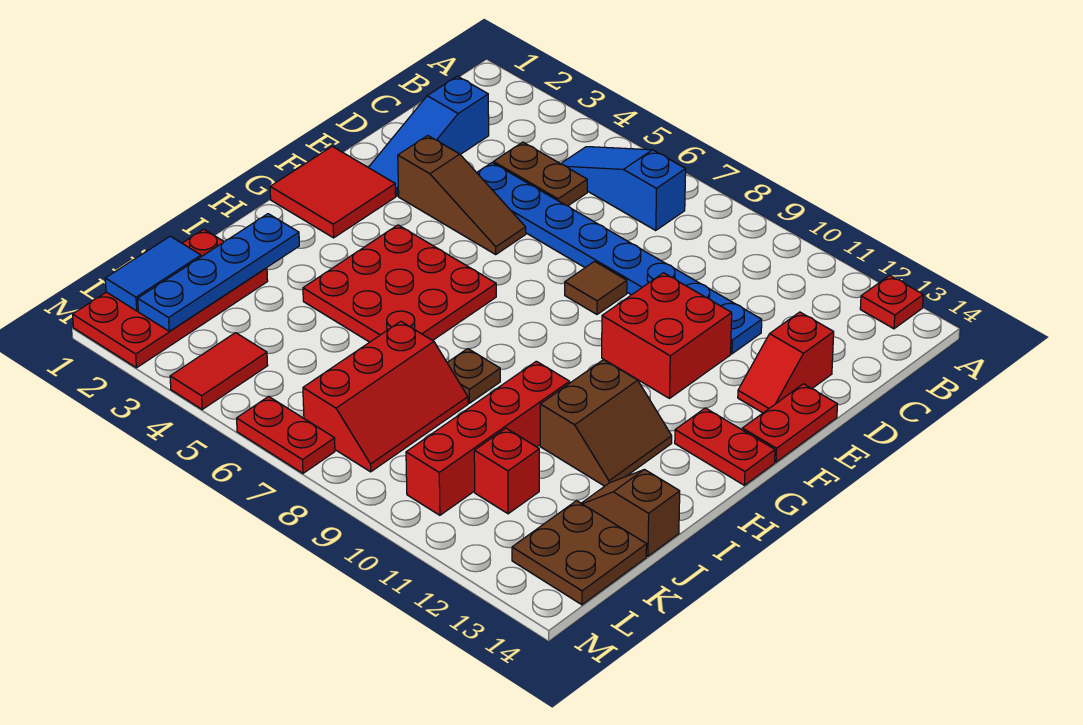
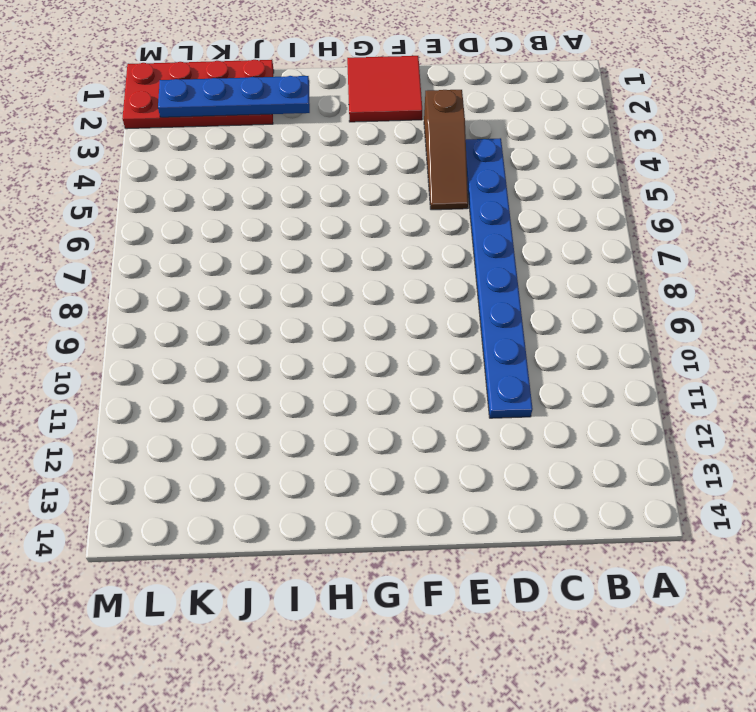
none -> red plate A13 level 1
none -> blue slope B5:B7 level 1 top 7
none -> blue slope C2:E2 level 1 top C

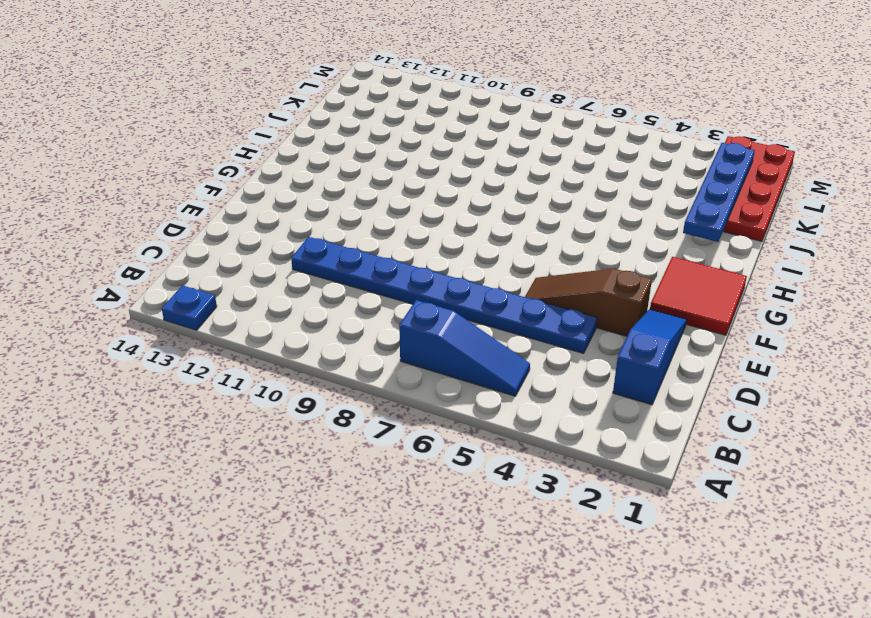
blue plate A13 level 1 -> red plate A13 level 1
none -> brown plate C4:C5 level 1
none -> red slope D13:E13 level 1 top D
none -> brown tile E8 level 1

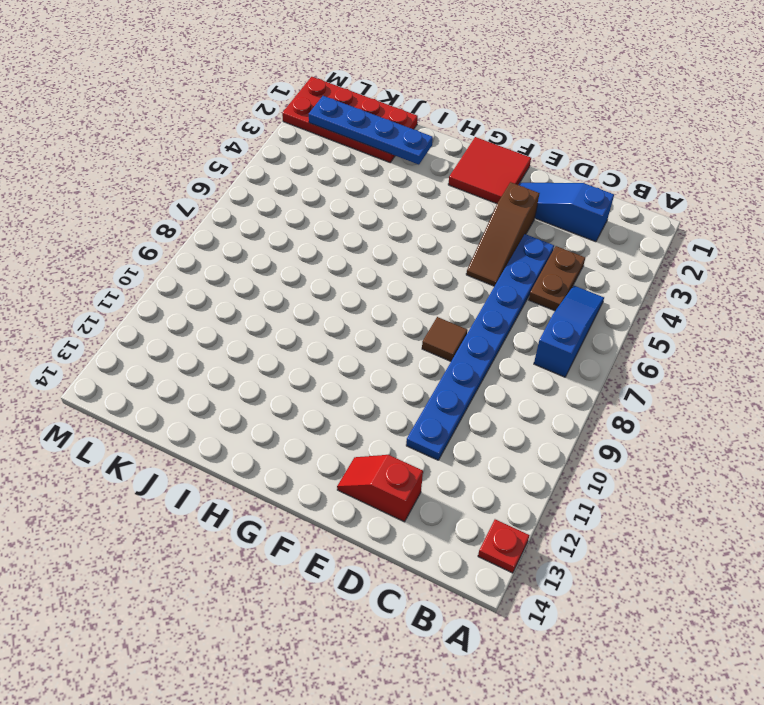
none -> red brick E10:F11 level 1
none -> red plate E14:F14 level 1
none -> red plate G4:I6 level 1

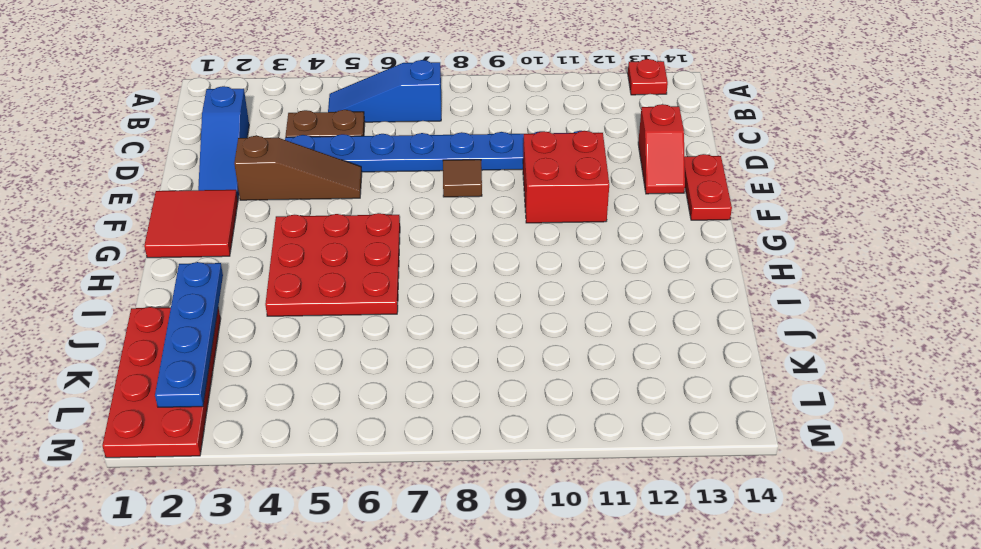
none -> red plate G13:G14 level 1
none -> brown slope H11:I12 level 1 top 11
none -> brown plate I8 level 1

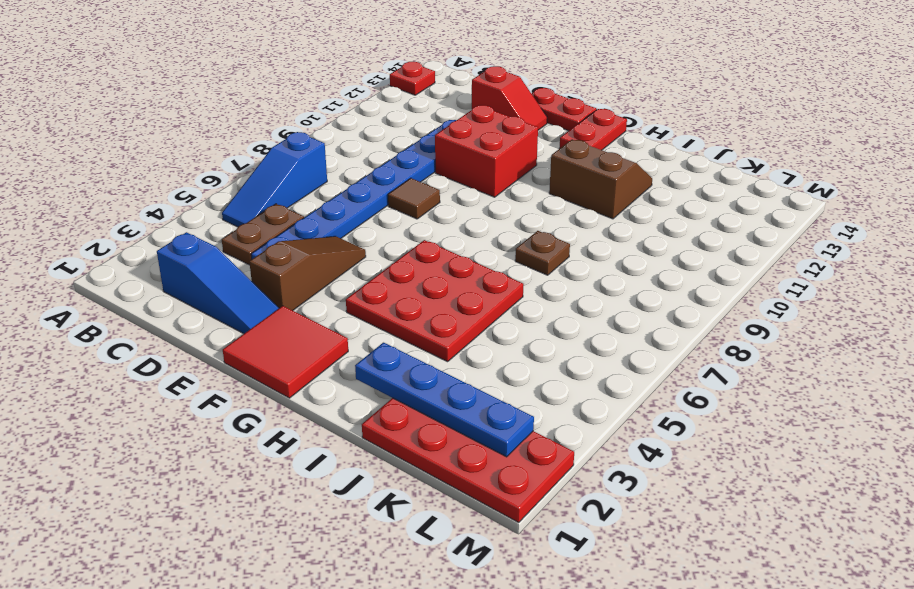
none -> red brick I10:L10 level 1
none -> red slope J7:L8 level 1 top 7
none -> brown slope J13:J14 level 1 top 14

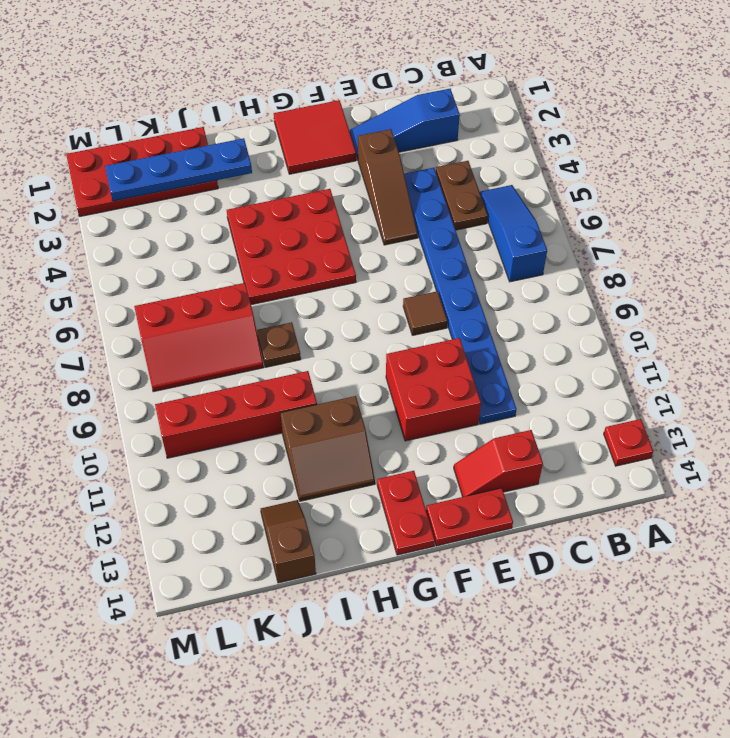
none -> red brick K11 level 1
none -> brown plate K13:L14 level 1
none -> red tile L4:M4 level 1

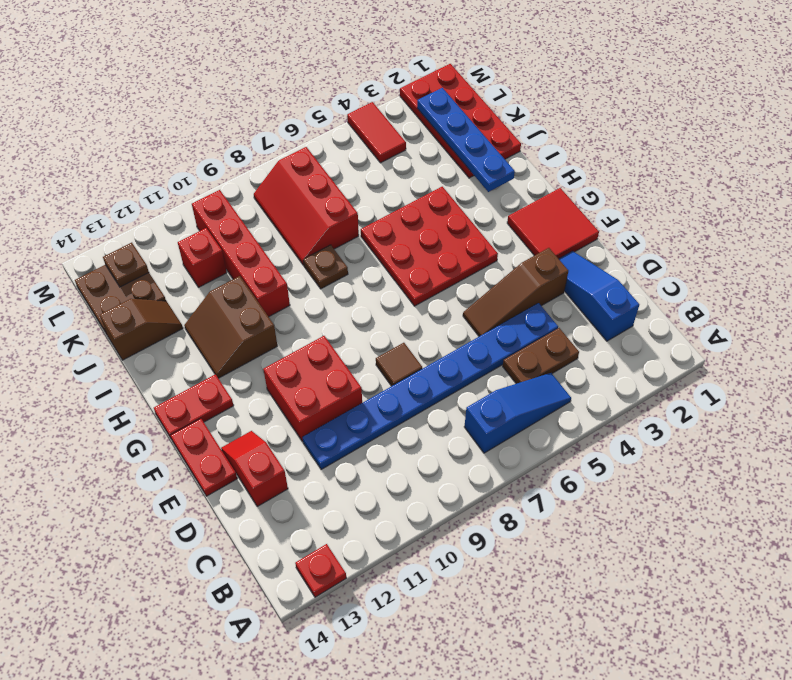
brown plate L13 level 2 -> none
none -> red plate M6:M7 level 1
none -> blue tile K1:L1 level 2

